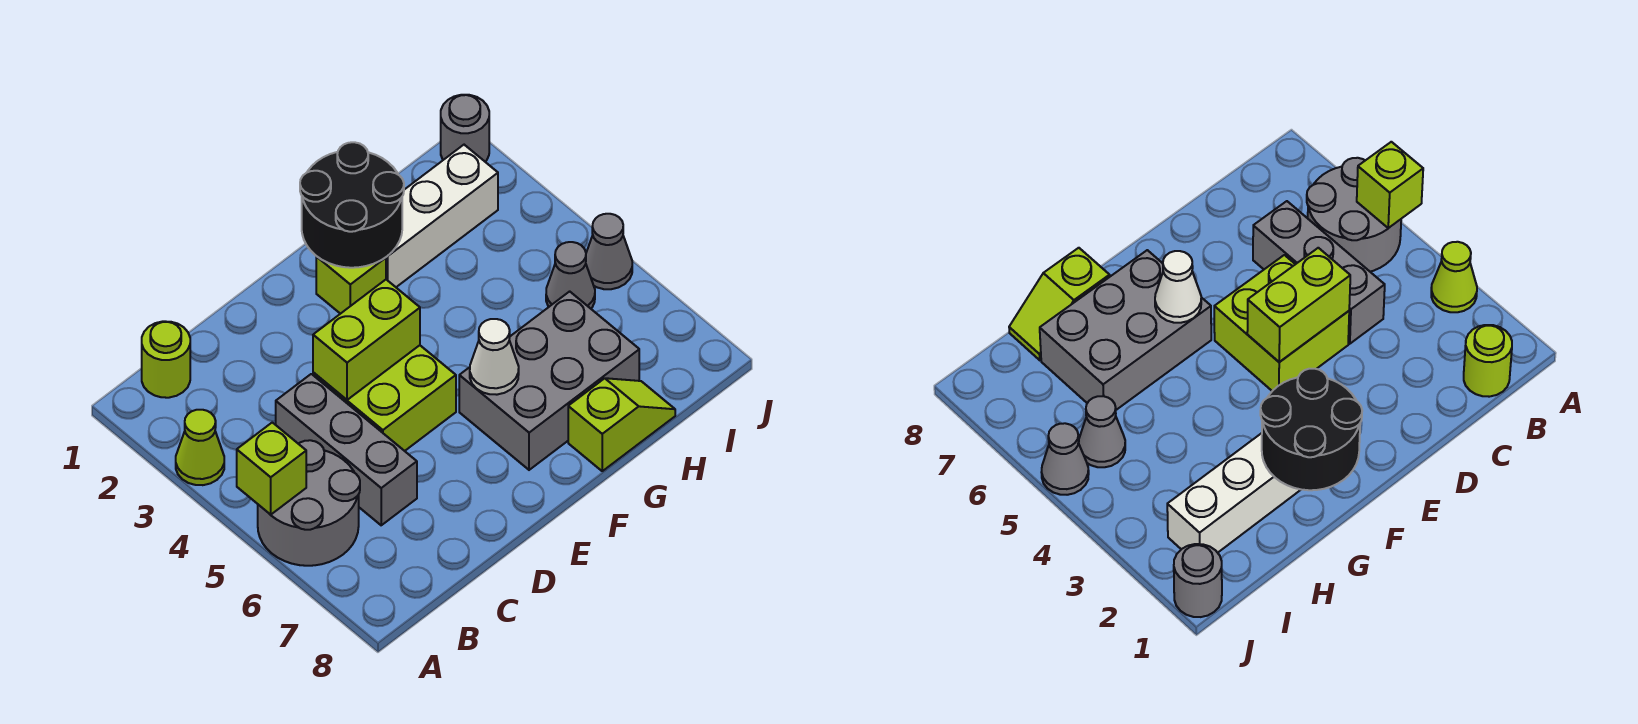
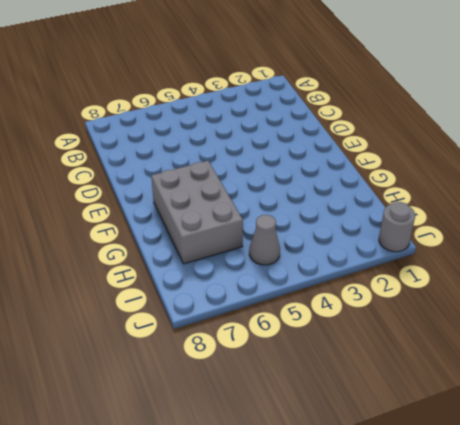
none -> lime cone A3 level 1
none -> grey round brick A5:B6 level 1
none -> lime round brick B1 level 1

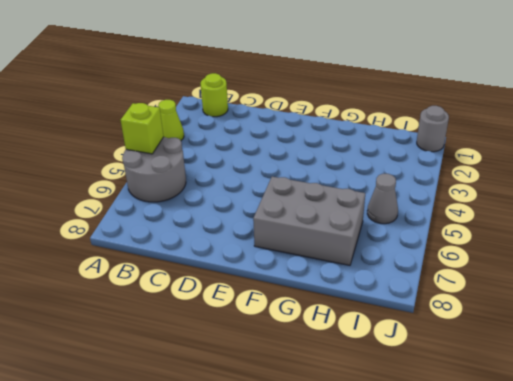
none -> grey brick C4:C6 level 1
none -> lime brick D4:E5 level 1
none -> lime brick F2 level 1

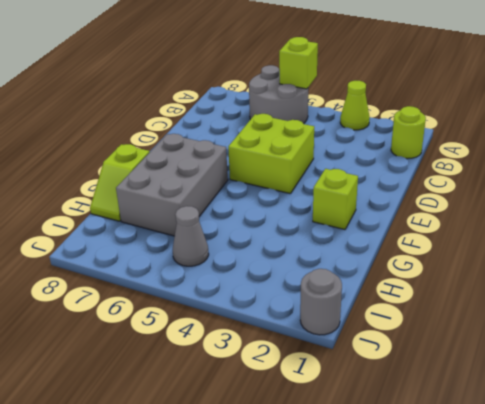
none -> grey brick C4:C6 level 1
none -> white brick G2:I2 level 1
none -> grey cone J5 level 1

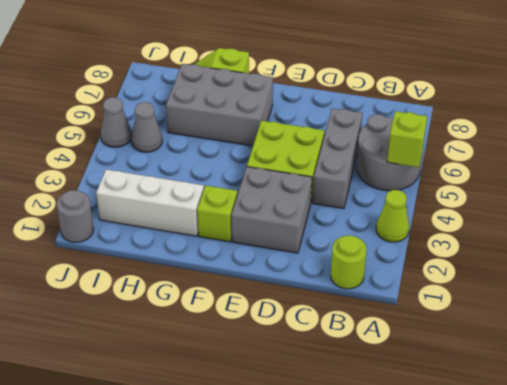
grey brick D2:E3 level 1 -> none
none -> lime brick D4:E4 level 2
none -> black round brick F1:G2 level 2
none -> white cone F6 level 2

